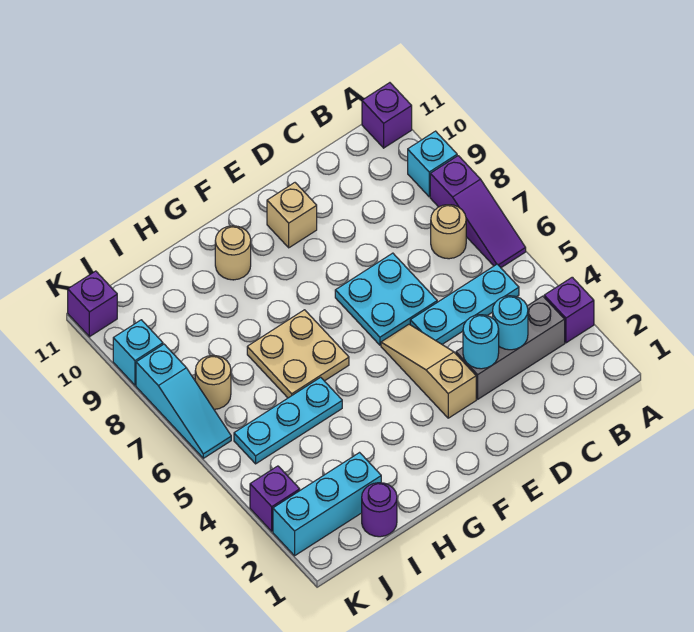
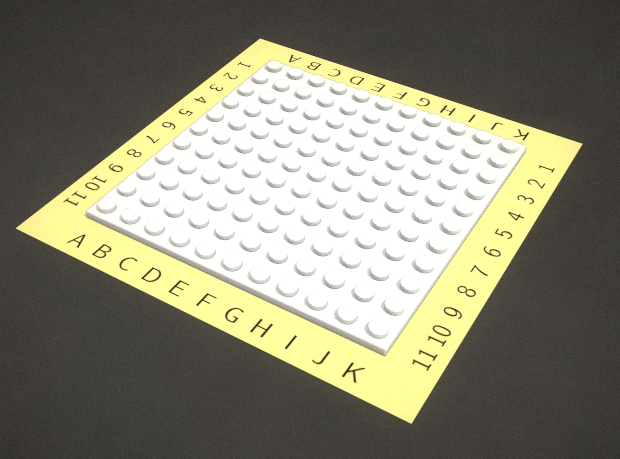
none -> purple brick A3 level 1
none -> purple slope A6:A8 level 1 top 8
none -> cyan brick A9 level 1

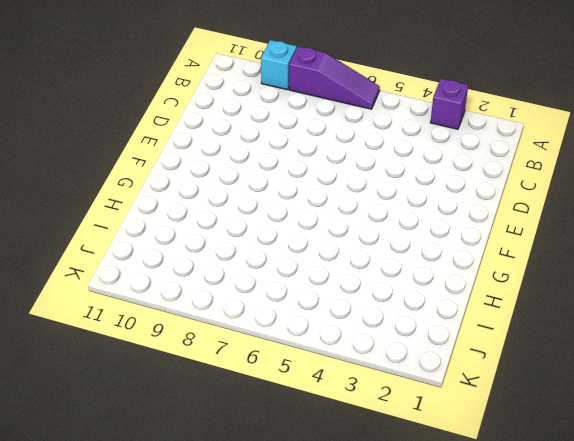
none -> purple brick A11 level 1
none -> grey brick B3:D3 level 1
none -> cyan plate B5:D5 level 1

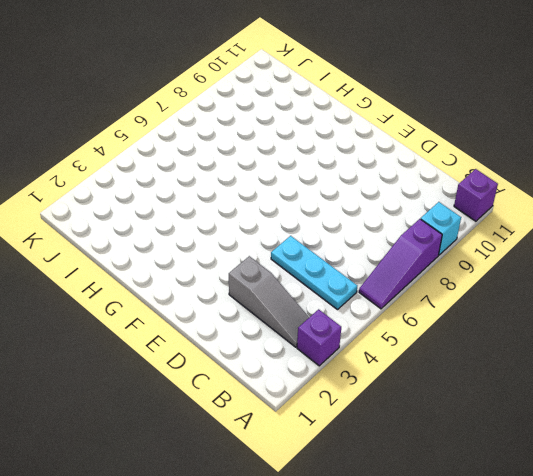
grey slope B3:D3 level 1 top D -> grey brick B3:D3 level 1
none -> tan round brick B7 level 1
none -> cyan plate D6:E7 level 1
none -> tan slope E3:E5 level 1 top 3

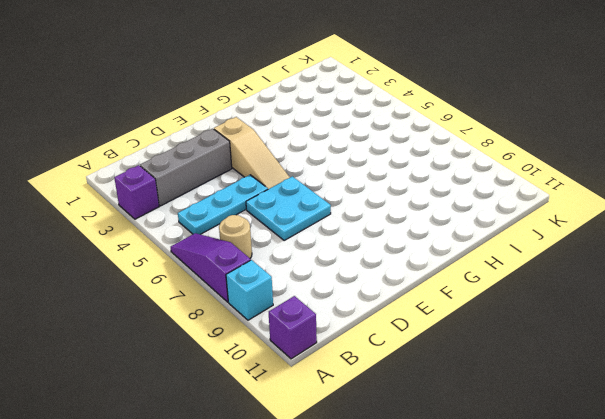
none -> tan brick E10 level 1
none -> tan plate G6:H7 level 1
none -> tan round brick G10 level 1

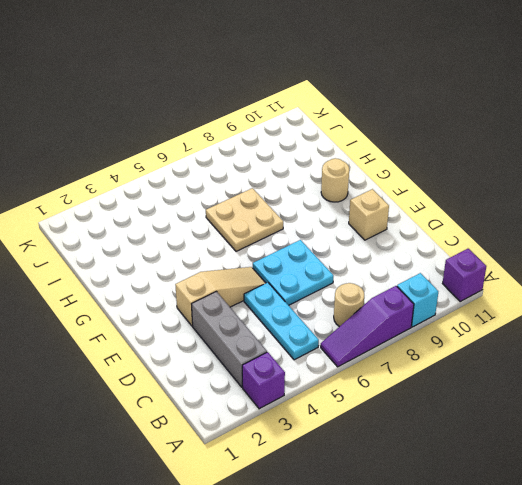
none -> cyan plate H5:J5 level 1
none -> purple round brick I1 level 1
none -> cyan brick I2:K2 level 1

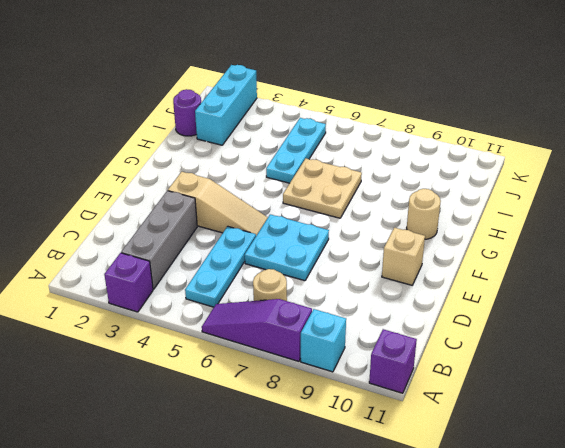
none -> tan round brick J7 level 1
none -> purple brick K3 level 1
none -> cyan slope K6:K8 level 1 top 8

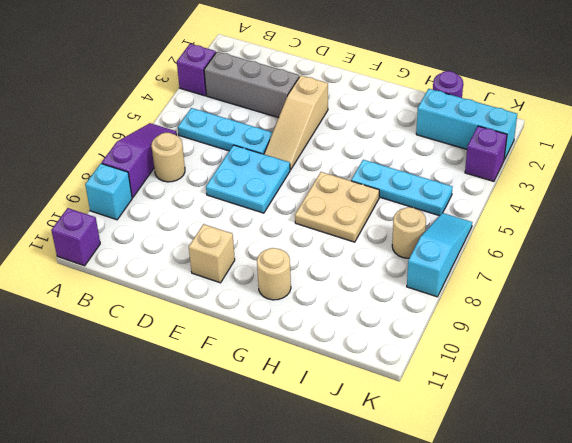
none -> cyan brick K9 level 1
none -> purple brick K11 level 1
none -> cyan round brick C3 level 2

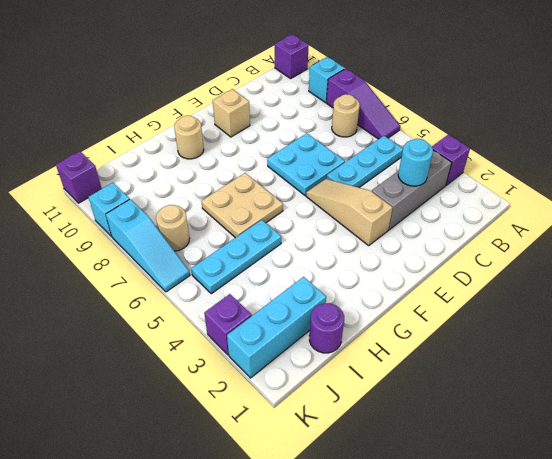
none -> cyan round brick D3 level 2

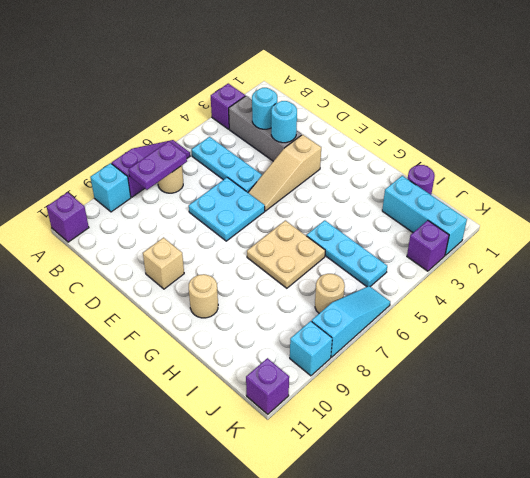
purple plate B7:B8 level 2 -> none

